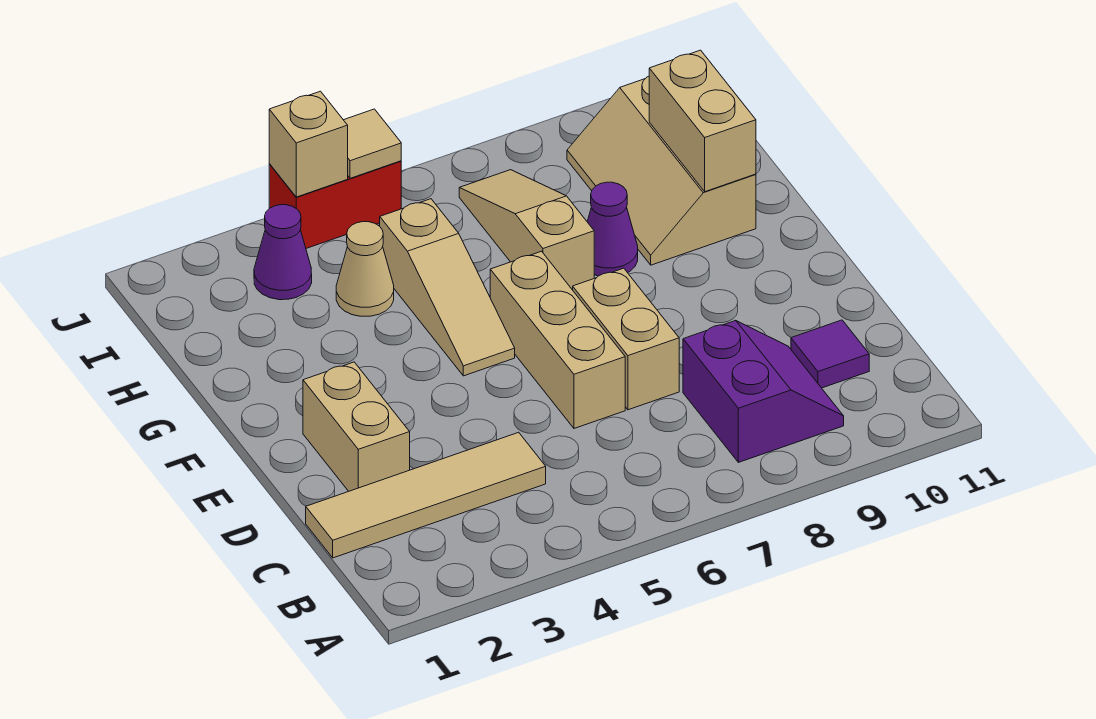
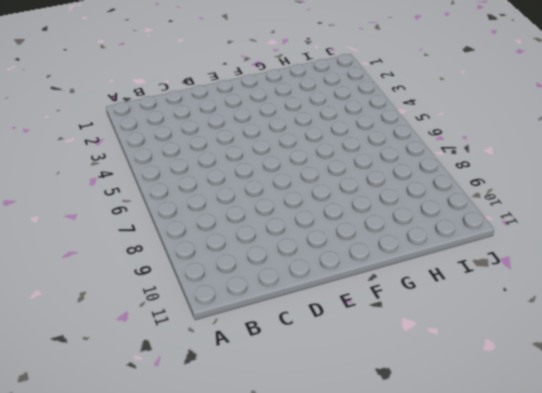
none -> purple slope B8:C9 level 1 top 8
none -> tan tile C1:C4 level 1
none -> purple tile C10 level 1

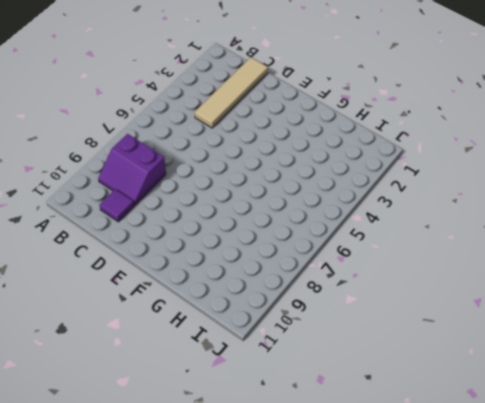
none -> tan brick D2:E2 level 1
none -> tan brick D6:F6 level 1
none -> tan brick D7:E7 level 1

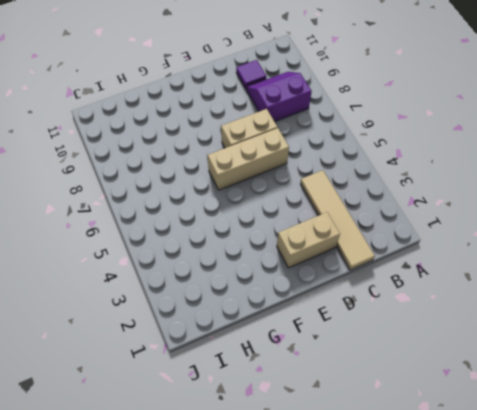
none -> tan slope F5:H5 level 1 top H
none -> tan slope G7:I7 level 1 top G
none -> purple cone G8 level 1

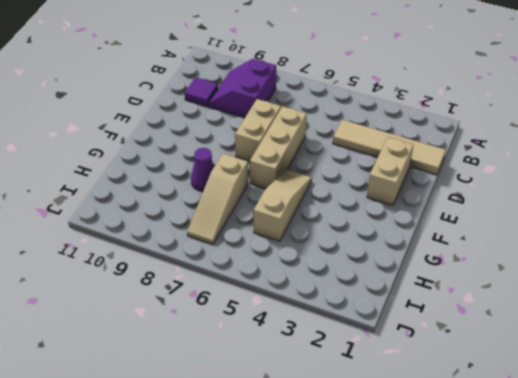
none -> tan slope G9:I10 level 1 top 10
none -> tan cone H4 level 1
none -> purple cone I3 level 1

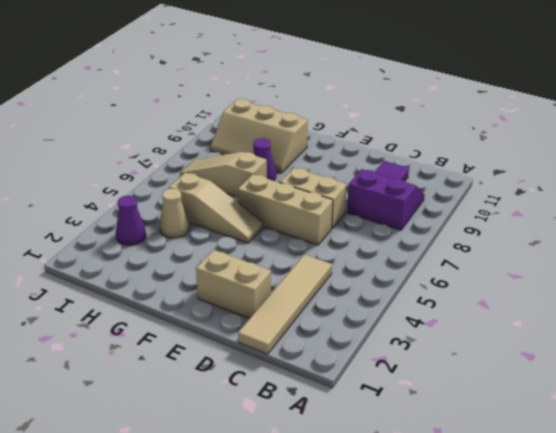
none -> red brick J4:J5 level 1
none -> tan brick G10:H10 level 2
none -> tan brick J4 level 2

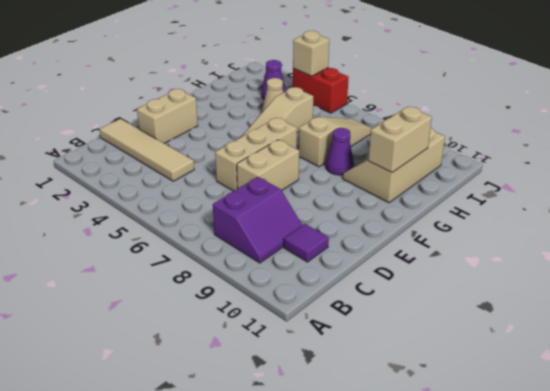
none -> tan tile J5 level 2

